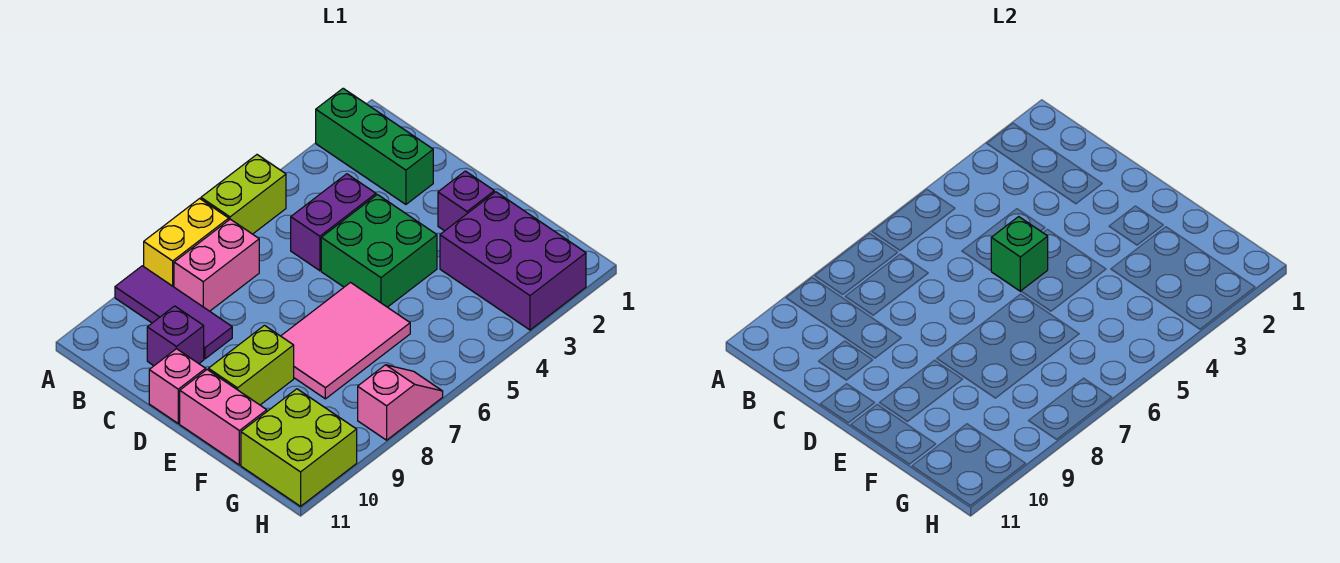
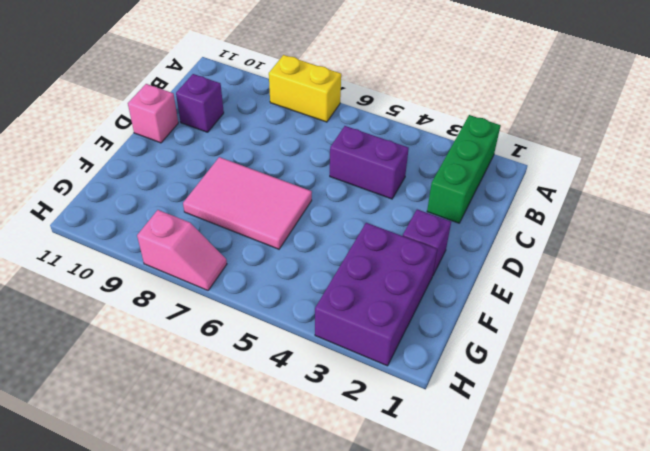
none -> lime brick A5:A6 level 1
none -> purple tile A9:C9 level 1
none -> pink brick B7:B8 level 1

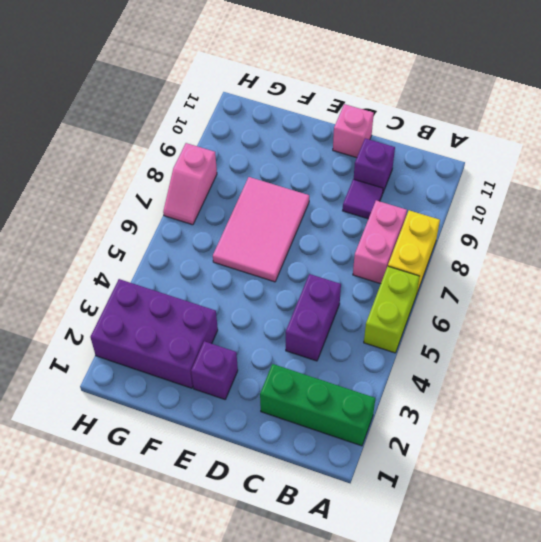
purple tile C9 level 1 -> purple tile A9:C9 level 1
none -> green brick D4:E5 level 1
none -> lime brick E9:E10 level 1
none -> pink brick E11:F11 level 1

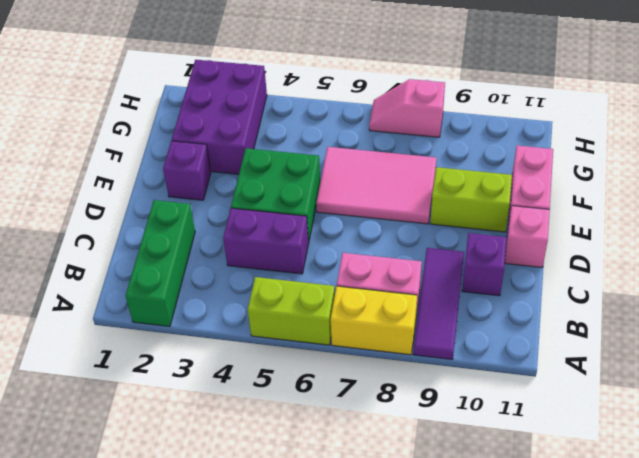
none -> lime brick G10:H11 level 1
none -> green brick D5 level 2

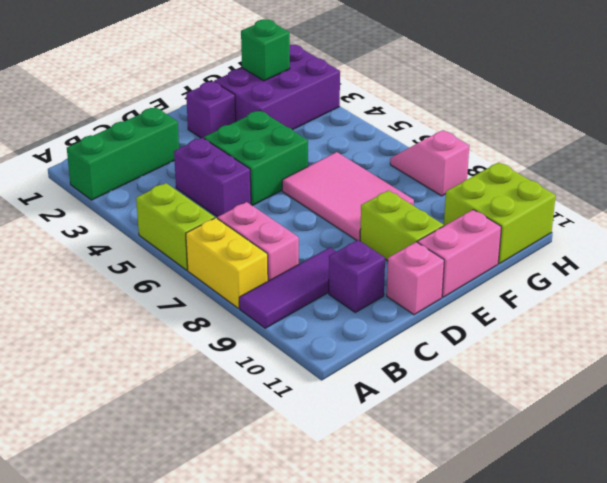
green brick G2 level 2 -> green brick D5 level 2

